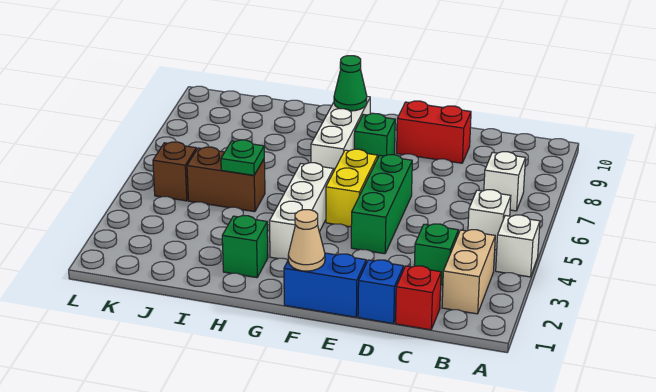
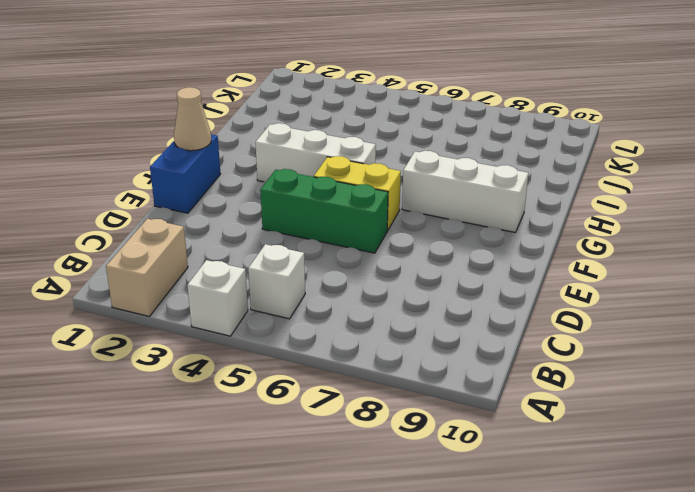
tan brick A2:B2 level 1 -> tan brick B2:B3 level 1
none -> white brick B7 level 1
none -> red brick C1 level 1
none -> green brick C3 level 1

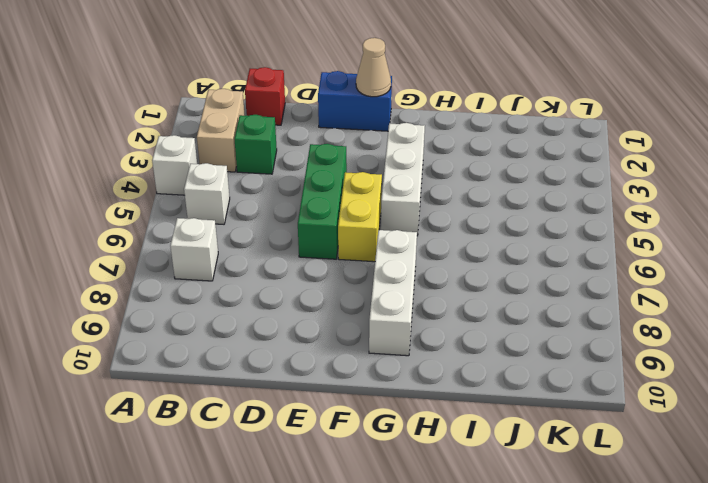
none -> blue brick D1 level 1
none -> red brick D9:E9 level 1
none -> green brick F8 level 1

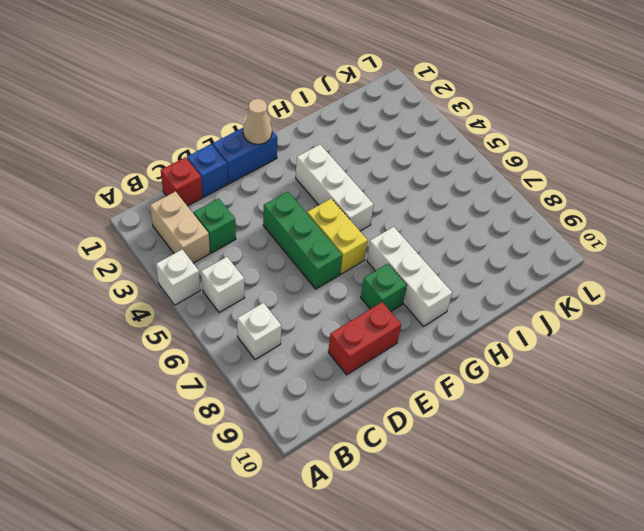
none -> green brick H2 level 1
none -> brown brick I5:J5 level 1
none -> brown brick K5 level 1

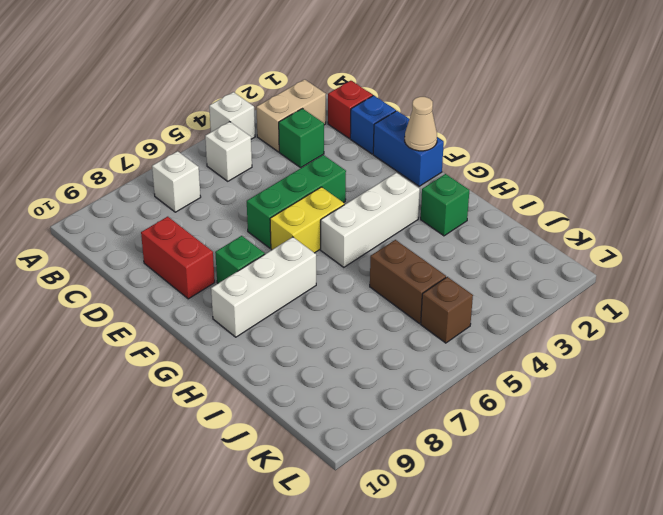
none -> green cone G9 level 2
none -> green plate I5 level 2

